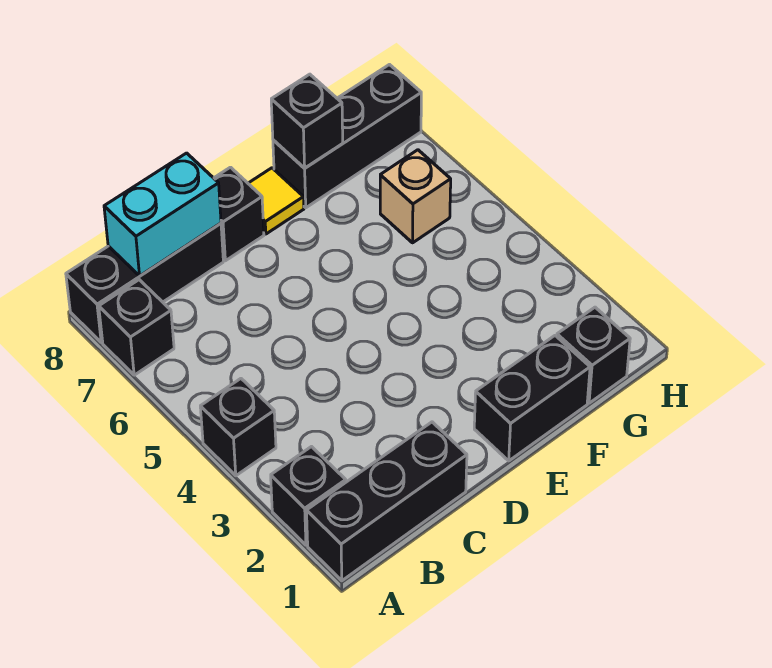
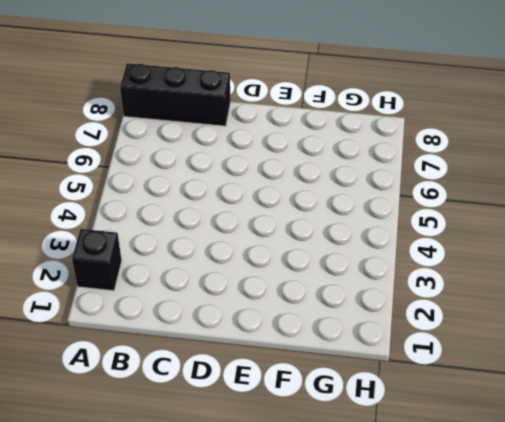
none -> black brick A1:C1 level 1
none -> black brick A4 level 1
none -> black brick A7 level 1

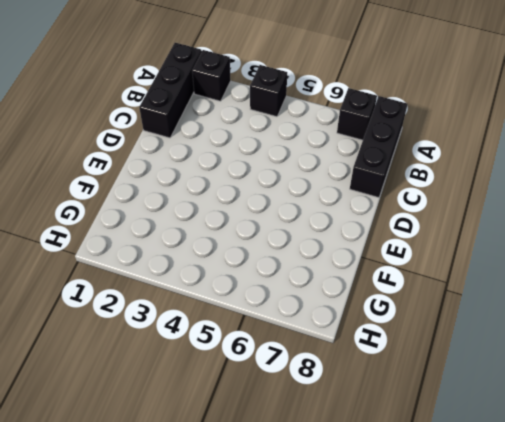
none -> black brick D8 level 1
none -> black brick E1:F1 level 1
none -> yellow tile E8 level 1

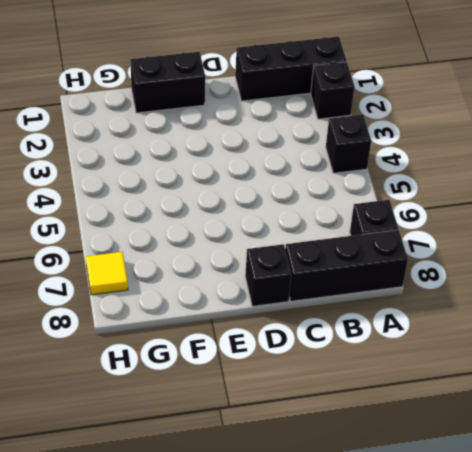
yellow tile H7 level 1 -> yellow tile E8 level 1
none -> black brick F8:H8 level 1
none -> black brick G1 level 1
none -> tan brick G6 level 1

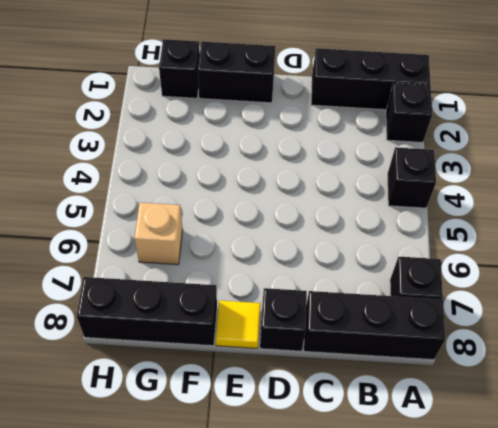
none -> cyan brick B8:C8 level 2
none -> black brick F8 level 2

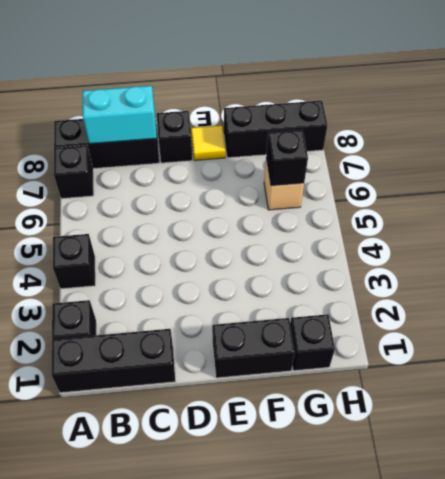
black brick G6 level 2 -> black brick F8 level 2

